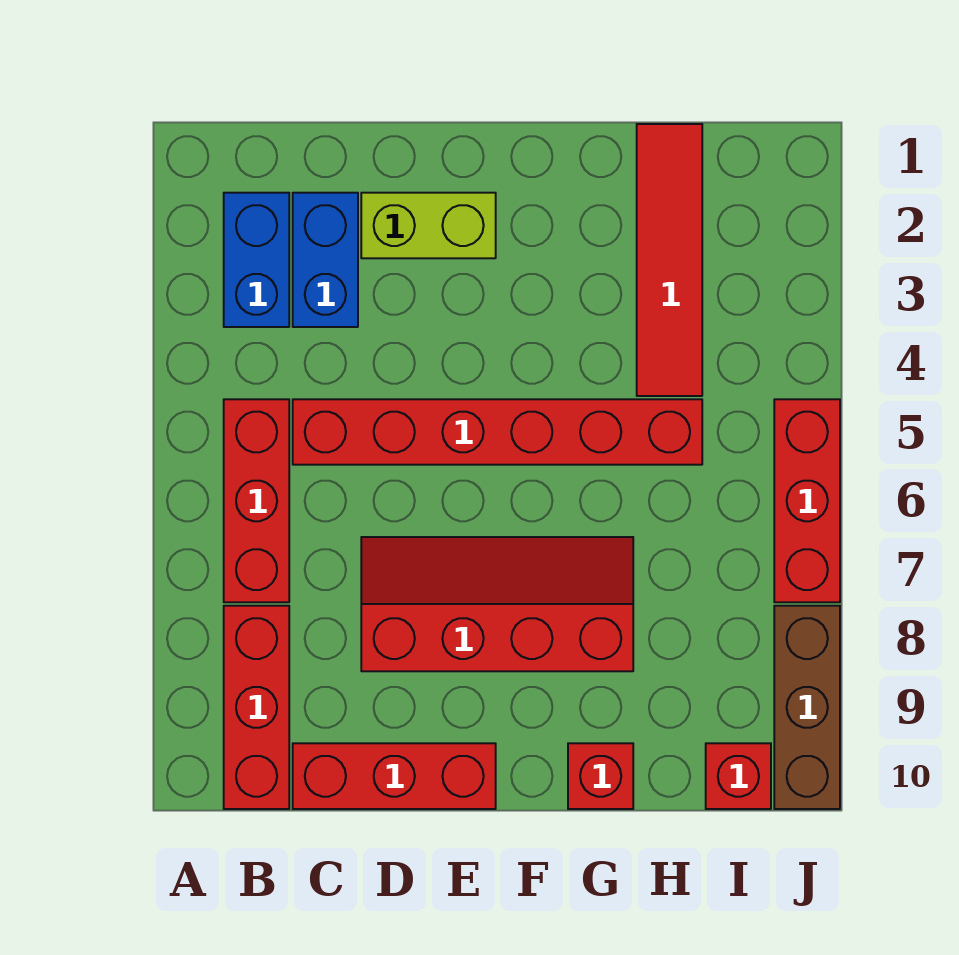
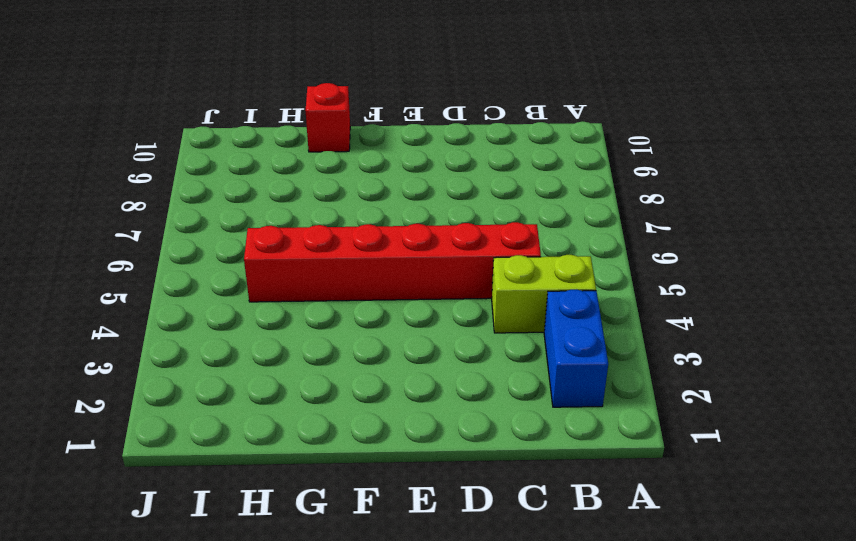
lime brick B4:C4 level 1 -> lime brick D2:E2 level 1
none -> red brick B5:B7 level 1
none -> red brick B8:B10 level 1
none -> blue brick C2:C3 level 1

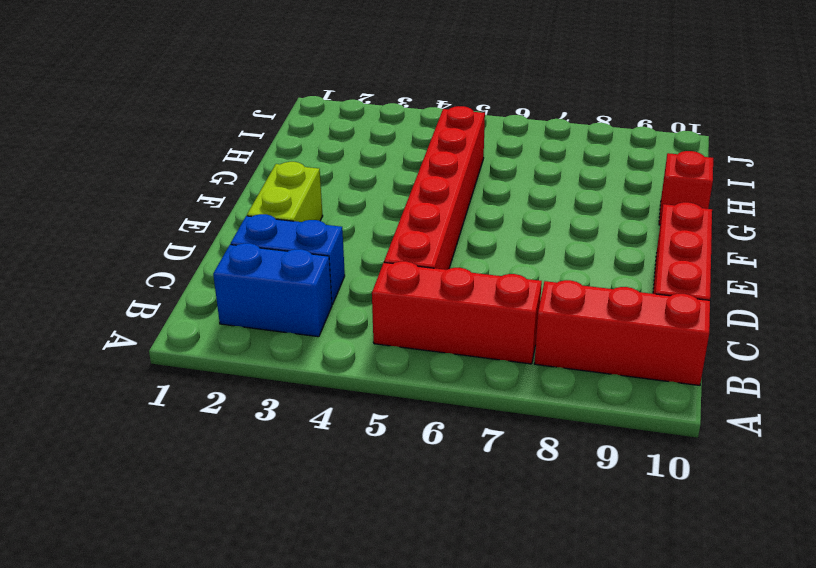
none -> red slope D7:G8 level 1 top 8
none -> red tile H1:H4 level 1
none -> red brick I10 level 1

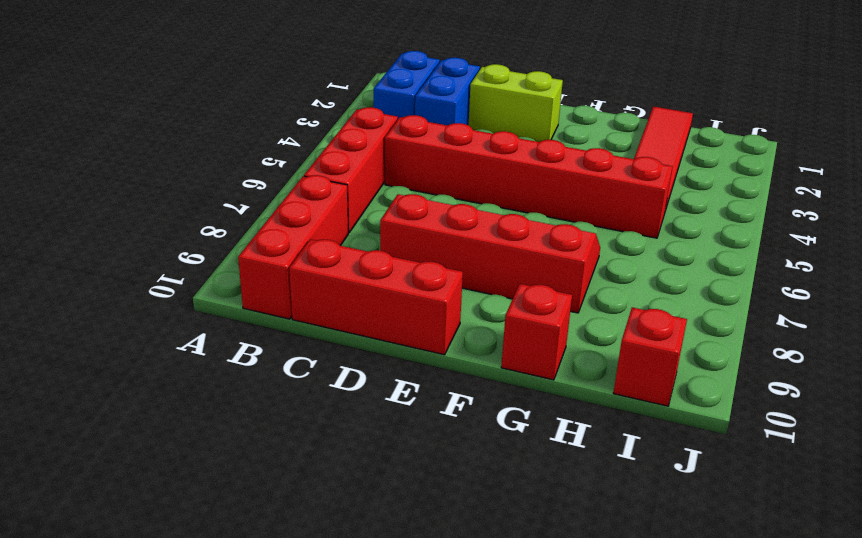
none -> red brick J5:J7 level 1
none -> brown brick J8:J10 level 1

